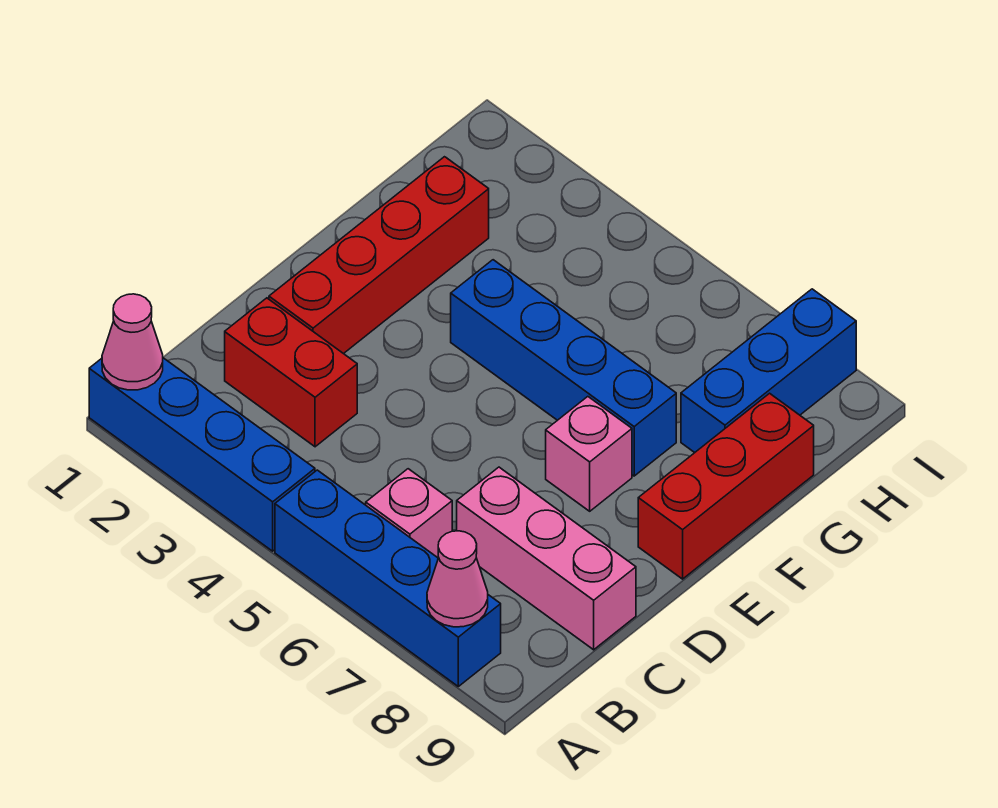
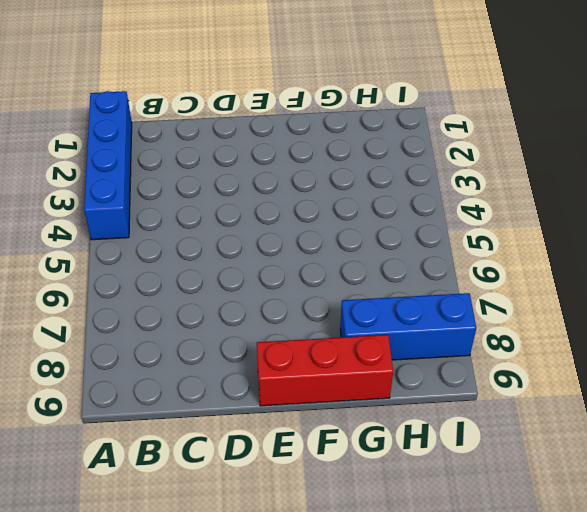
none -> blue brick A5:A8 level 1
none -> pink brick B6 level 1
none -> red brick C2:C3 level 1

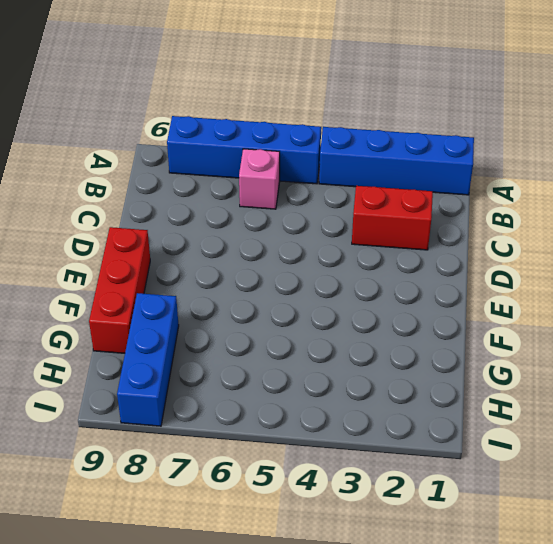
none -> pink brick C7:C9 level 1
none -> red brick D2:G2 level 1
none -> pink brick E7 level 1

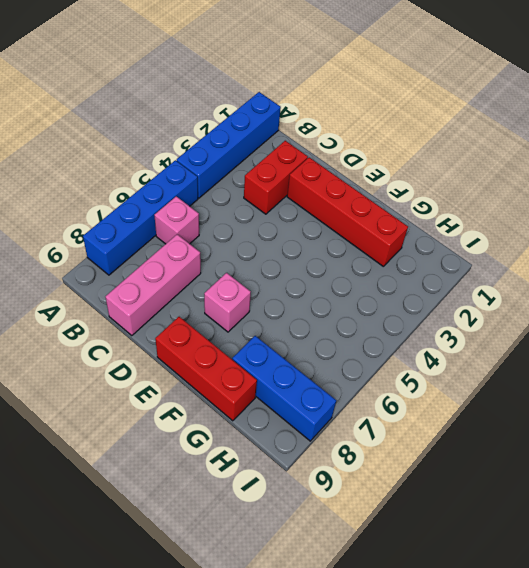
none -> blue brick F4:F7 level 1
none -> pink cone A1 level 2
none -> pink cone A8 level 2

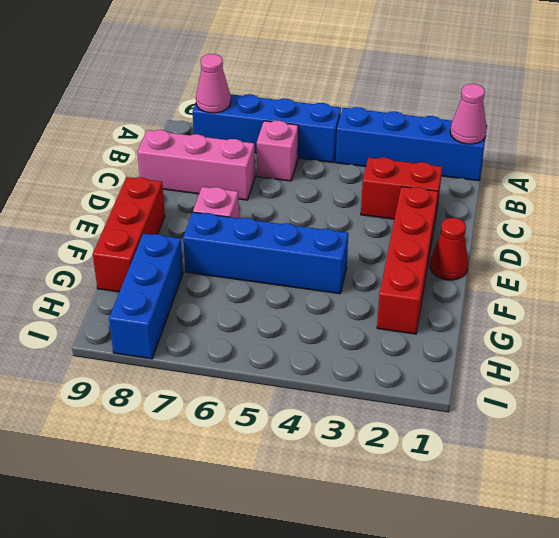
red cone E1 level 1 -> none

